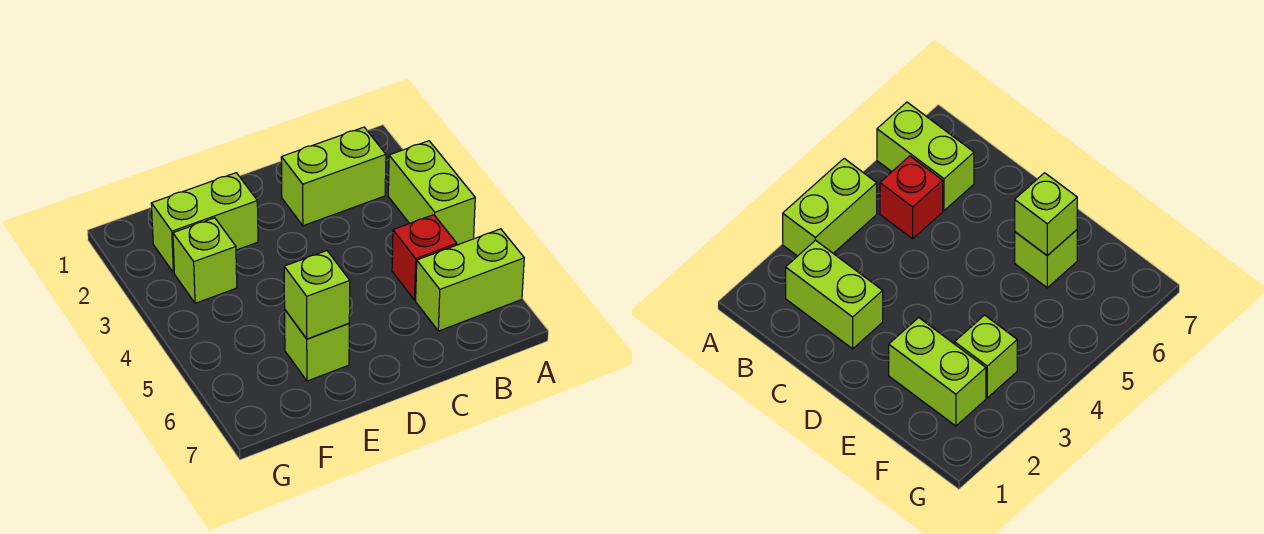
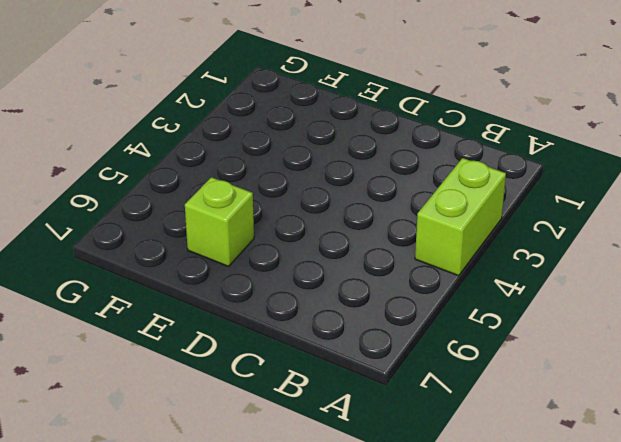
none -> lime brick A6:B6 level 1
none -> lime brick B2:C2 level 1

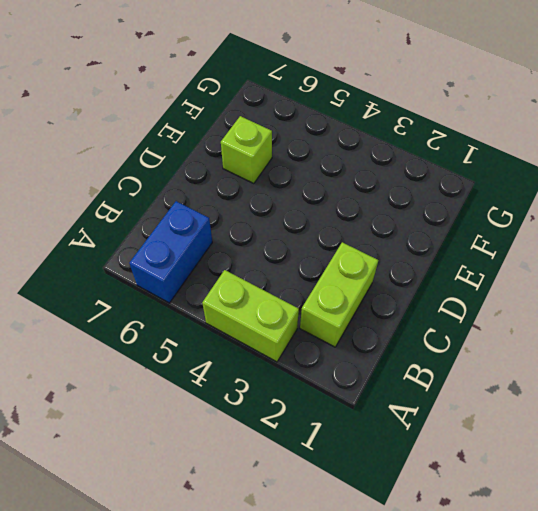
blue brick A6:B6 level 1 -> lime brick A6:B6 level 1
none -> red brick B5 level 1
none -> lime brick E2:F2 level 1

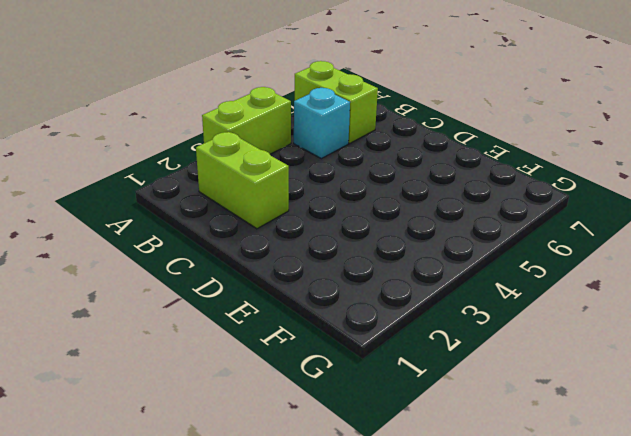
cyan brick B5 level 1 -> red brick B5 level 1
none -> lime brick E2:F2 level 1
none -> lime brick E6 level 1

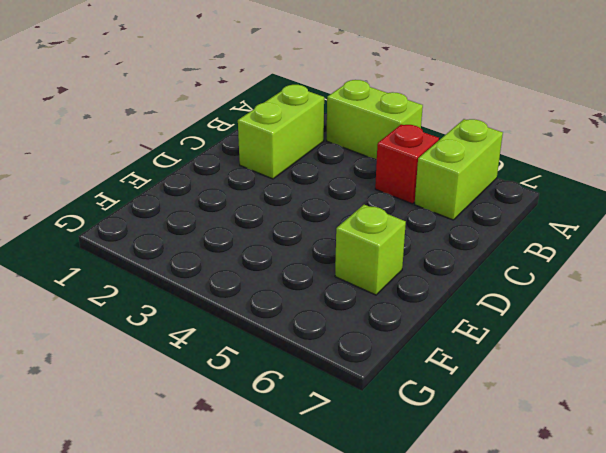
none -> lime brick E2:F2 level 1
none -> lime brick F3 level 1

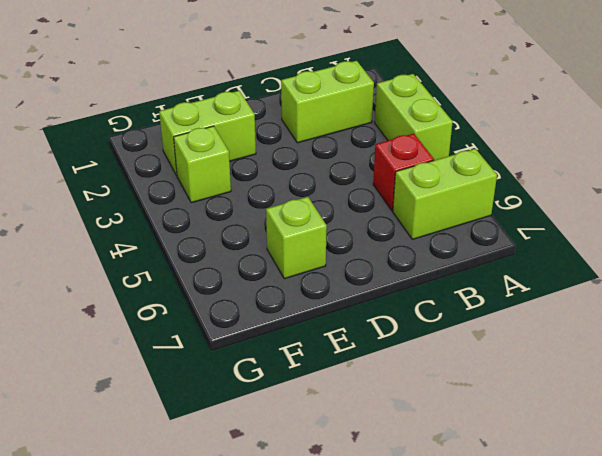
none -> lime brick E6 level 2

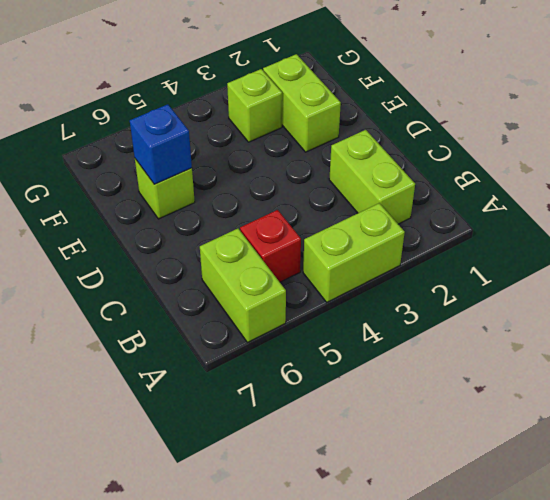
blue brick E6 level 2 -> lime brick E6 level 2

